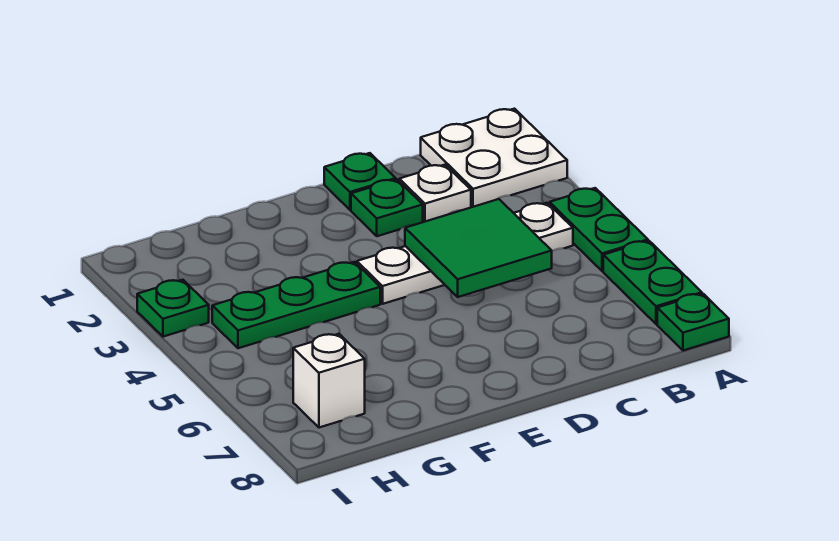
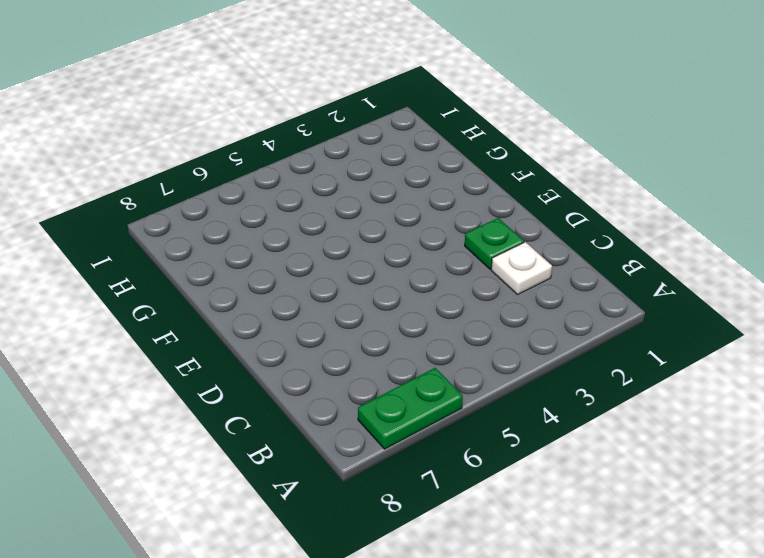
none -> white plate A1:B2 level 1
none -> green plate A4:A5 level 1
none -> green plate A8 level 1

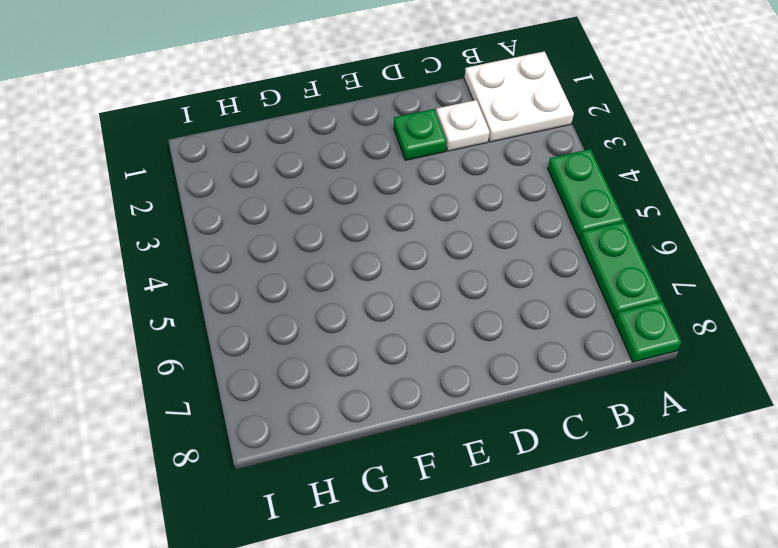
none -> white plate B4:E4 level 1
none -> green plate D1 level 1
none -> green plate F4:H4 level 1

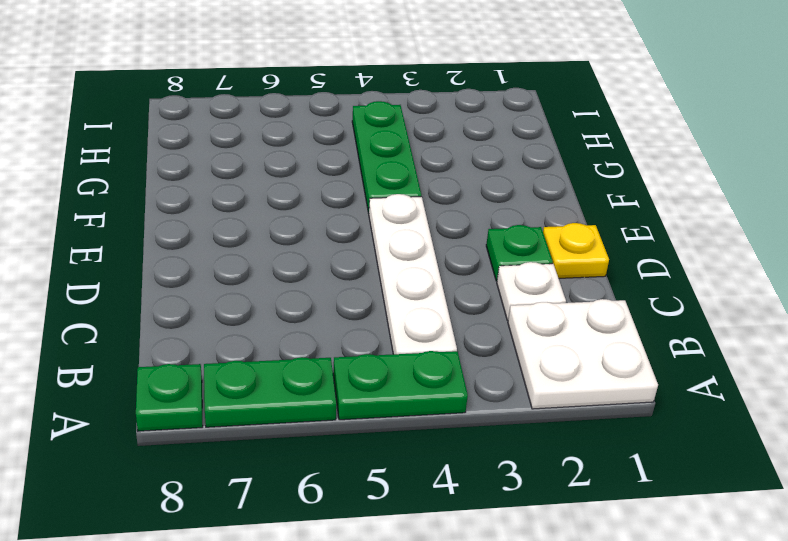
yellow plate D1 level 1 -> green plate D1 level 1
none -> white brick H7 level 1
none -> green plate I3 level 1
none -> green tile C4:D5 level 2

